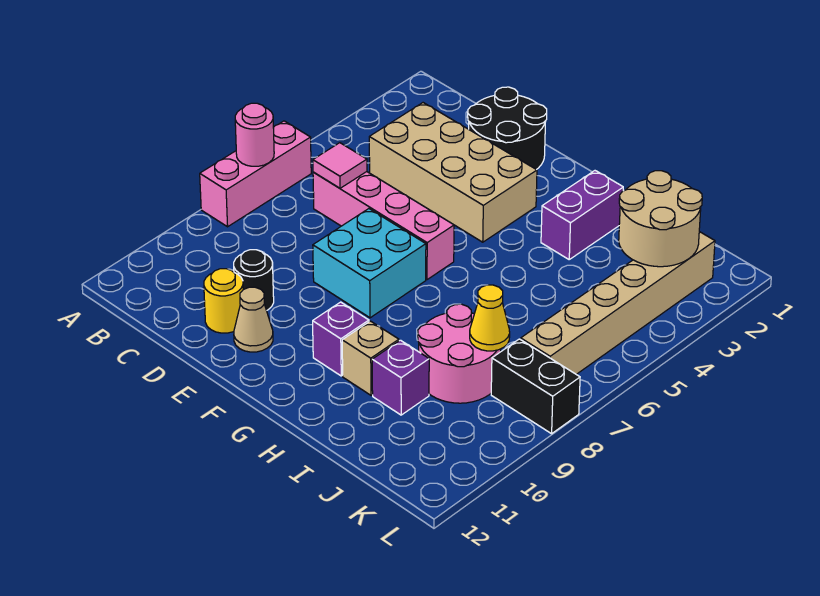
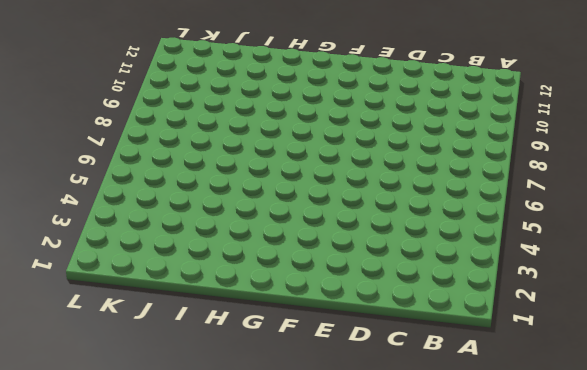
none -> pink brick A6:A8 level 1
none -> tan brick C3:F4 level 1
none -> pink brick C6:F6 level 1

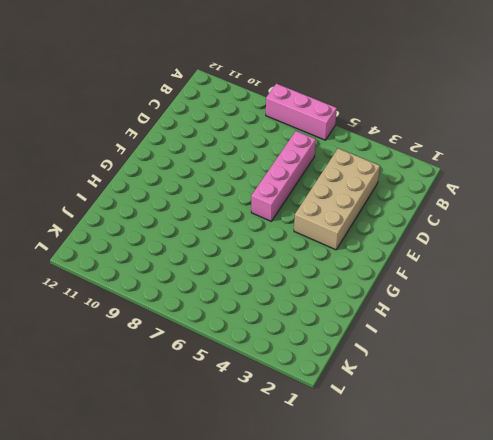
none -> black round brick D1:E2 level 1
none -> black round brick D10 level 1
none -> yellow round brick D11 level 1

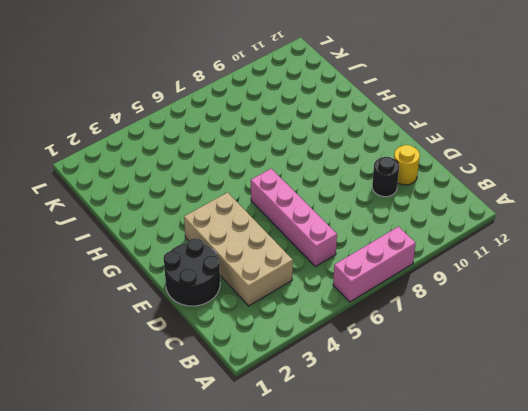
none -> cyan brick E7:F8 level 1
none -> tan cone E11 level 1
none -> purple brick G10 level 1

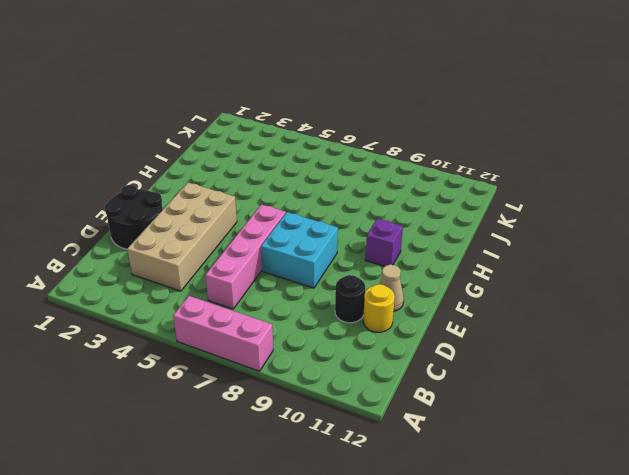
none -> purple brick H2:H3 level 1
none -> tan brick H10 level 1
none -> pink round brick I8:J9 level 1

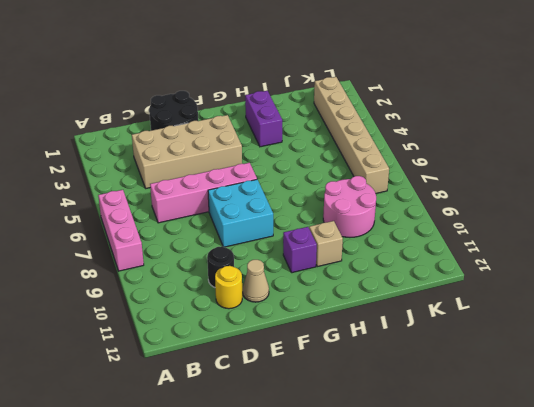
none -> purple brick I10 level 1
none -> black brick K8:L8 level 1
none -> pink round brick A7 level 2

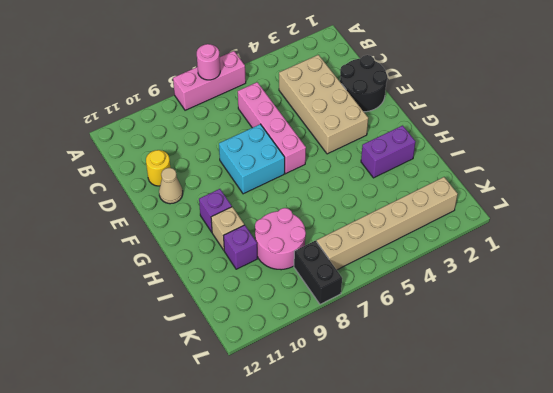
none -> black round brick D10 level 1
none -> pink tile C6 level 2
none -> tan round brick J2:K3 level 2

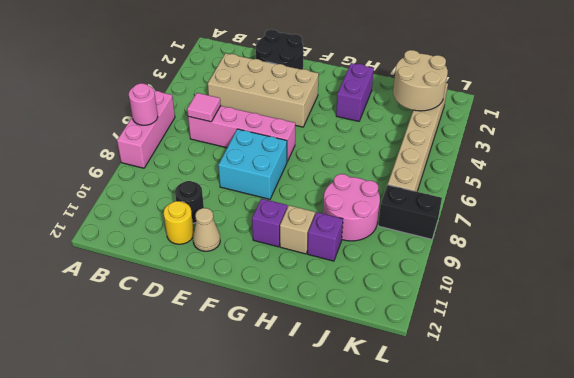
none -> yellow cone J8 level 2

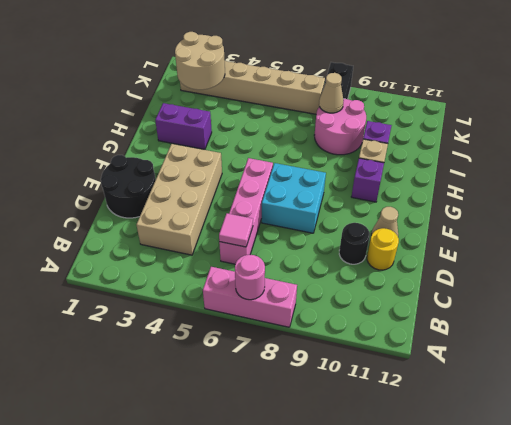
tan cone J8 level 2 -> yellow cone J8 level 2

